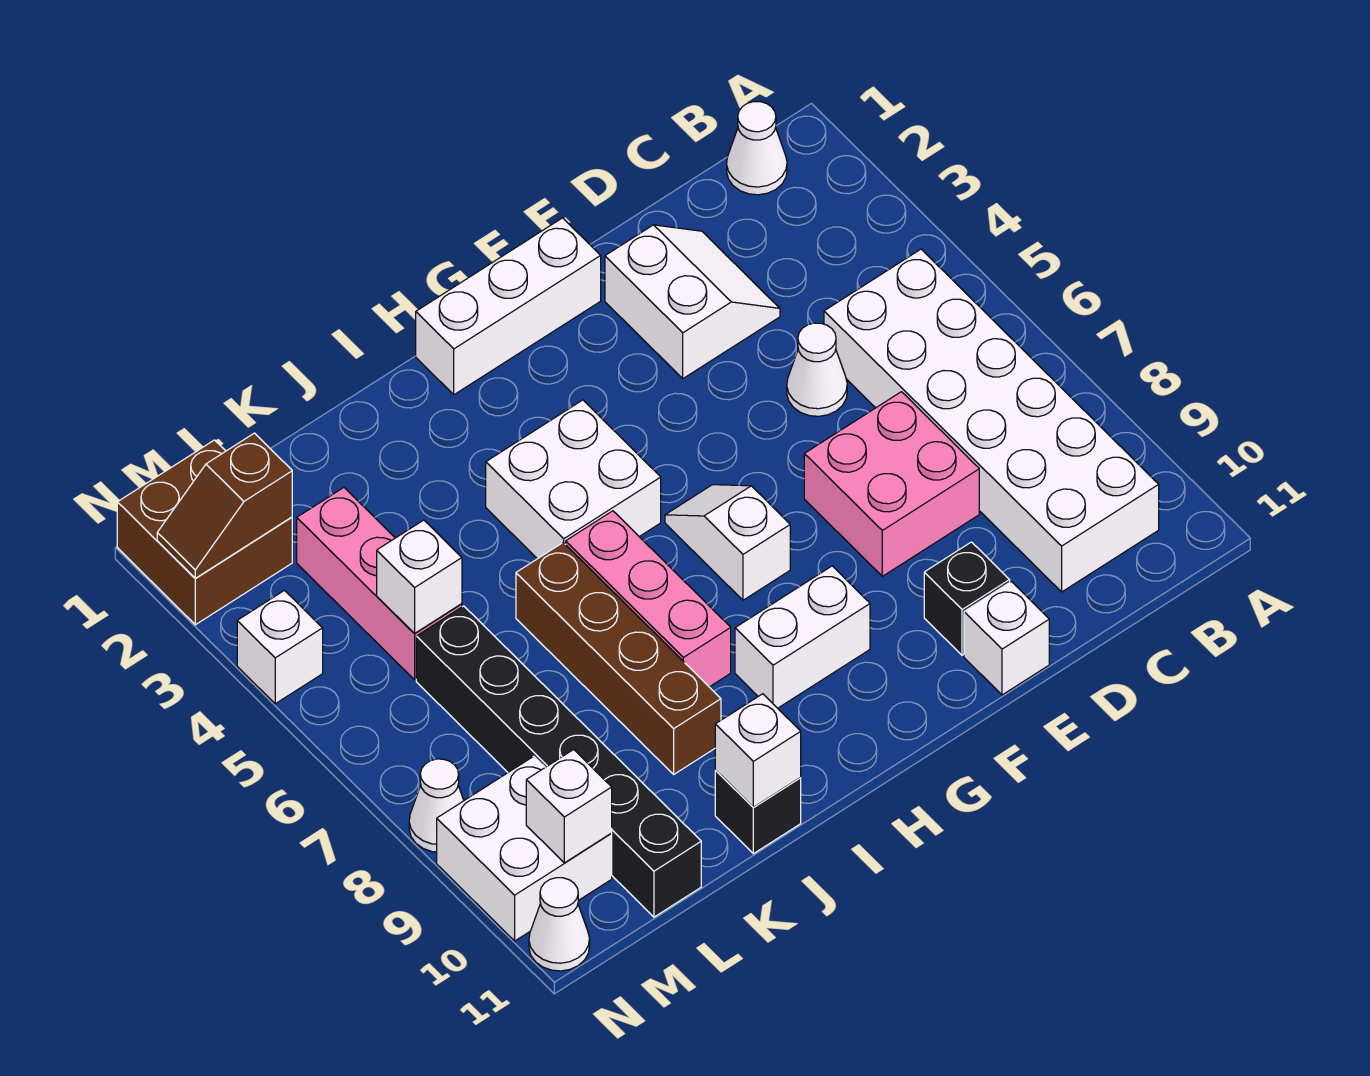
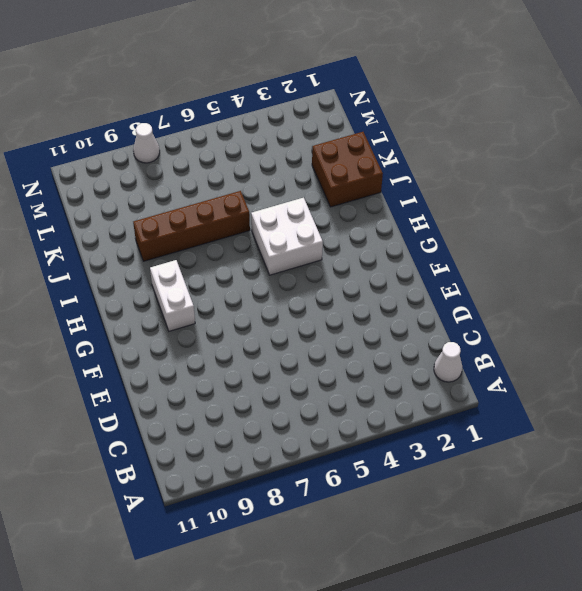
brown brick J1:K2 level 1 -> brown brick M1:N2 level 1
none -> white brick B5:C10 level 1
none -> white slope D2:E3 level 1 top E
none -> white cone D5 level 1

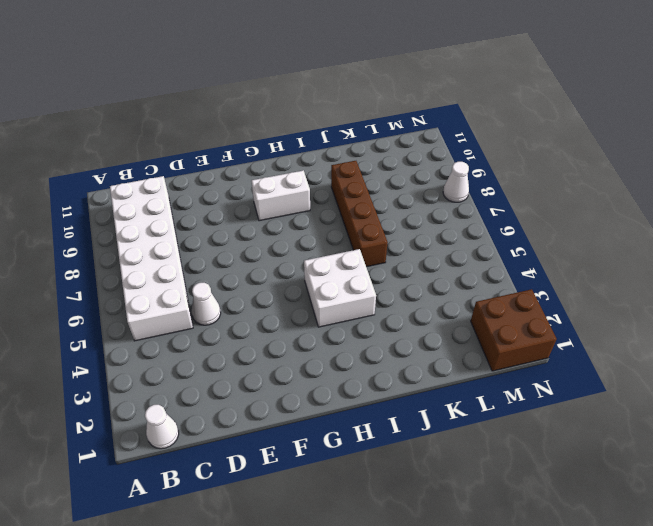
none -> white slope D2:E3 level 1 top E
none -> pink brick D7:E8 level 1
none -> black brick E10 level 1

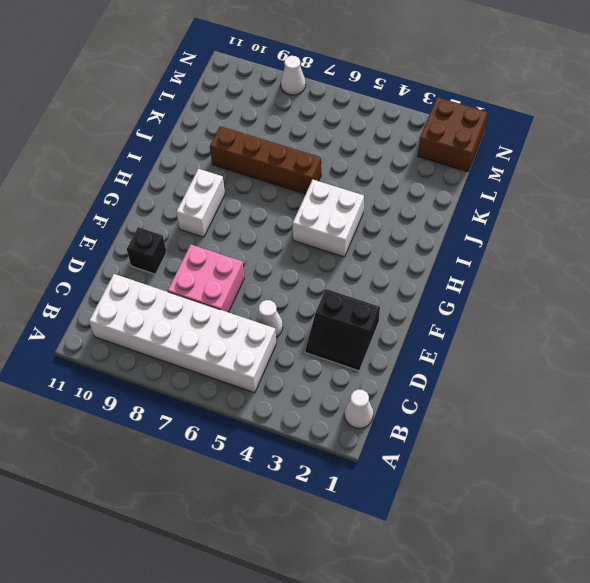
black slope D2:E3 level 1 top E -> white slope D2:E3 level 1 top E
none -> white brick E11 level 1
none -> white brick F1:H1 level 1
none -> white slope G6:G7 level 1 top 7

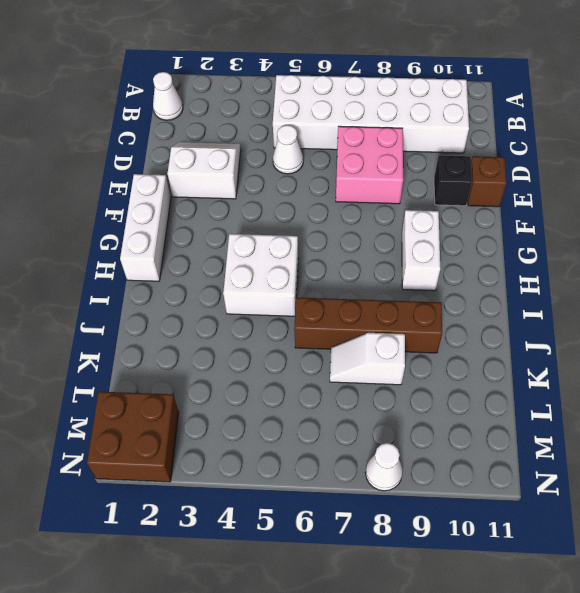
brown brick E11 level 1 -> white brick E11 level 1
white slope K7:K8 level 1 top 8 -> white slope G6:G7 level 1 top 7
none -> pink brick I6:I8 level 1
none -> black brick J11 level 1
none -> pink brick L3:L5 level 1

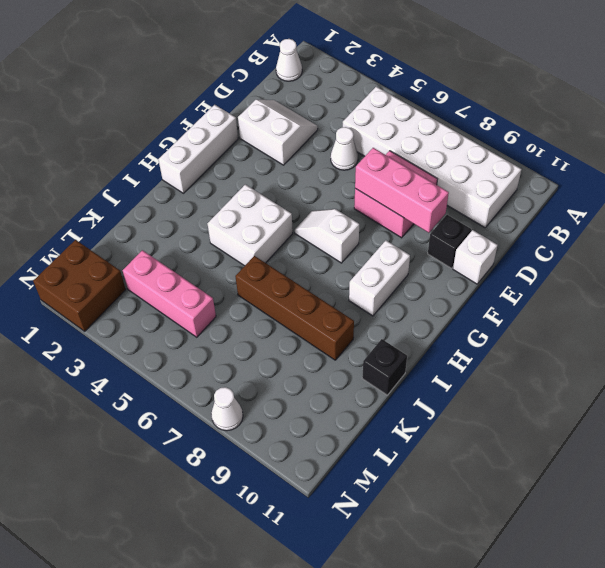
pink brick E7:E9 level 2 -> pink brick I6:I8 level 1
none -> black brick L6:L11 level 1
none -> white brick M9:N10 level 1
none -> white brick N4 level 1

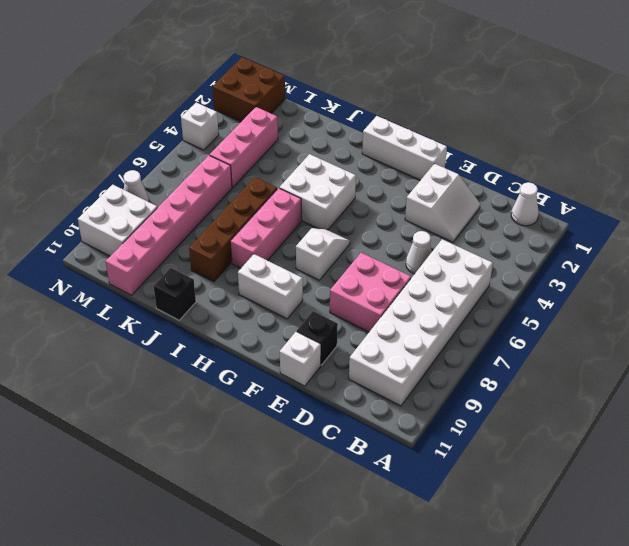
pink brick L6:L11 level 1 -> black brick L6:L11 level 1
none -> white cone N11 level 1
none -> white brick J11 level 2
none -> white brick L5 level 2

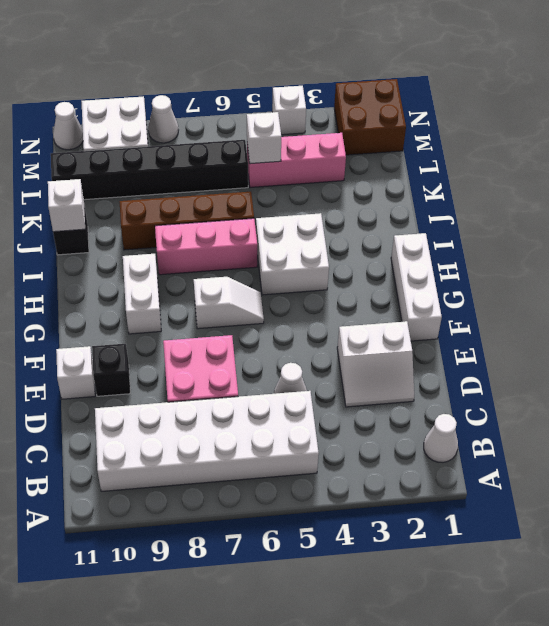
none -> brown slope M2:N2 level 2 top M
none -> white brick M10 level 2

